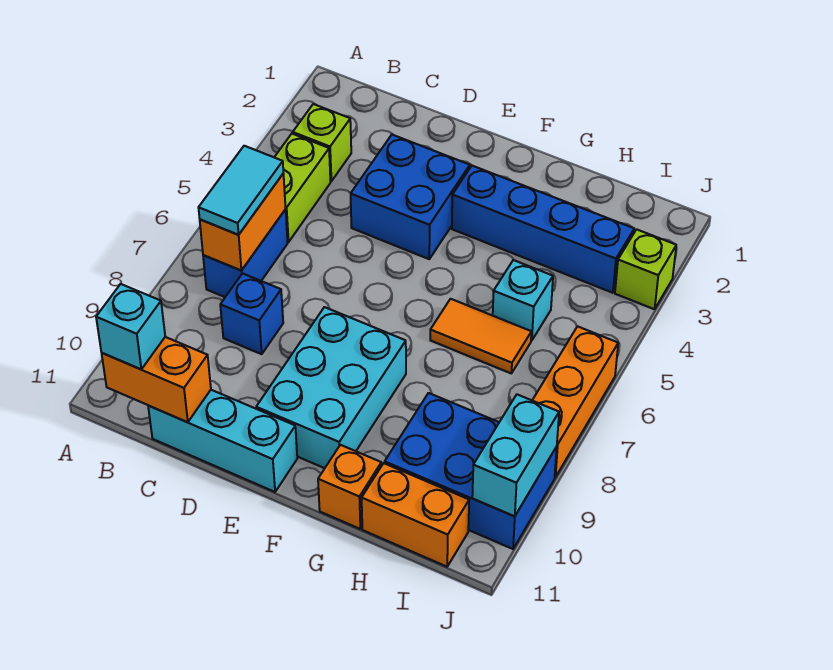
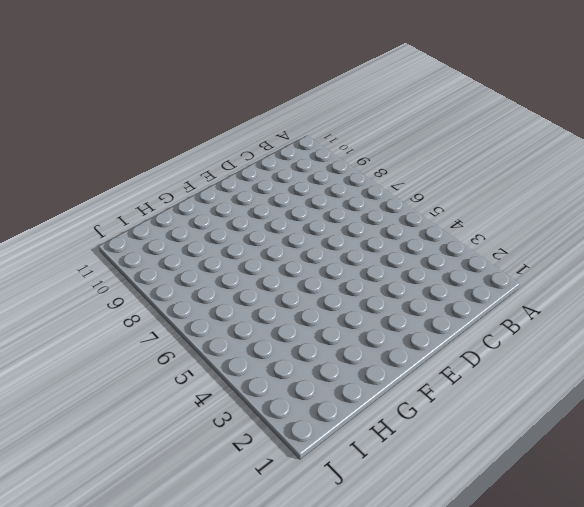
none -> lime brick B3 level 1
none -> lime brick B4:B5 level 1
none -> blue brick B6:B7 level 1

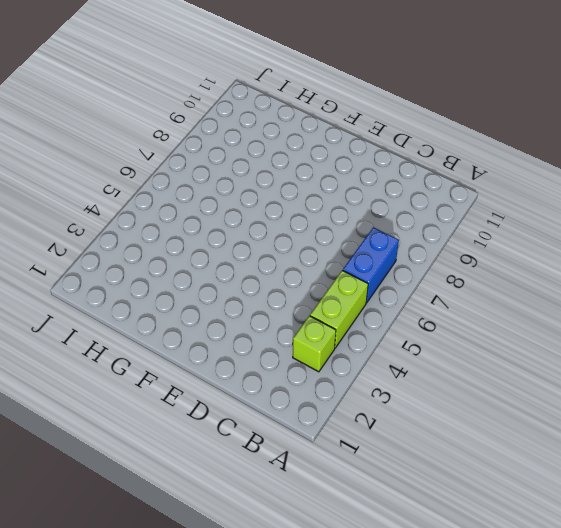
none -> blue brick C8 level 1
none -> cyan brick C11:E11 level 1
none -> blue brick D3:E4 level 1

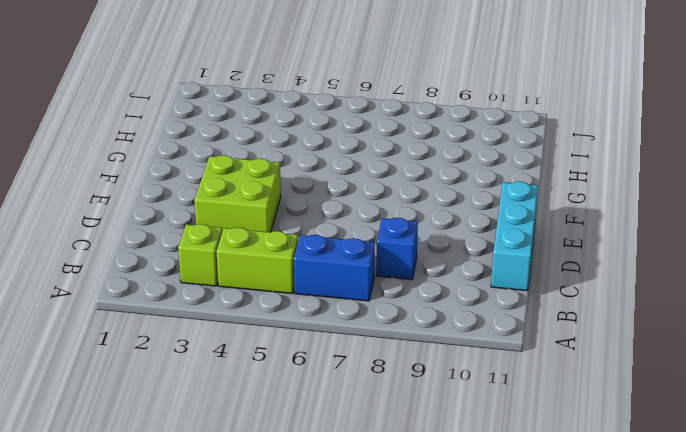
lime brick D3:E4 level 1 -> blue brick D3:E4 level 1
none -> cyan brick E8:F10 level 1
none -> blue brick F3:I3 level 1
none -> orange tile G6:H6 level 1

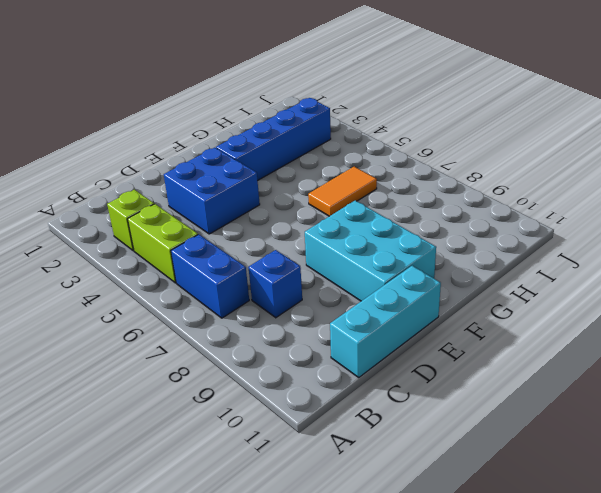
none -> orange brick G11 level 1
none -> cyan brick H5 level 1
none -> blue brick H9:J10 level 1

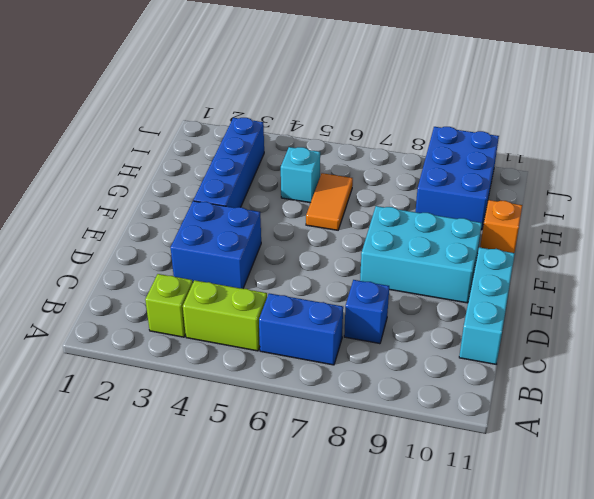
none -> orange brick H11:I11 level 1
none -> lime brick J3 level 1
none -> orange brick J6:J8 level 1

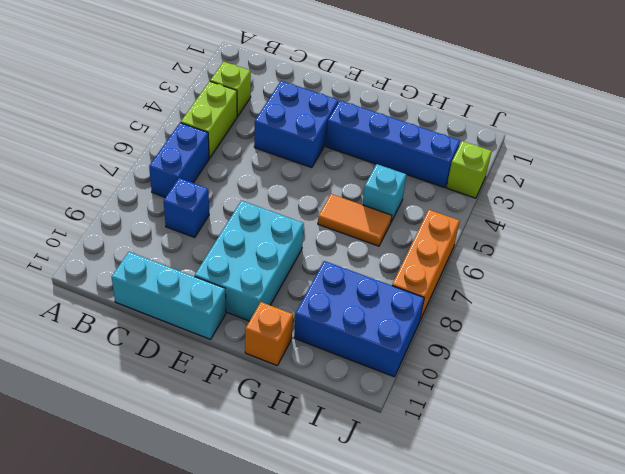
none -> orange brick H11:I11 level 1
none -> orange brick B6:B7 level 2
none -> orange brick B11:C11 level 2

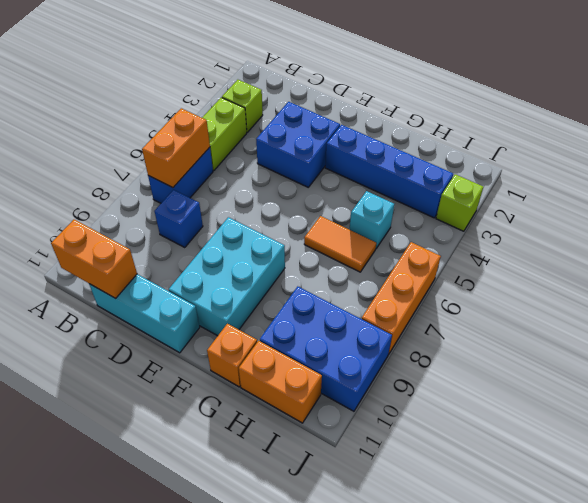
none -> cyan brick J9:J10 level 2
none -> cyan tile B6:B7 level 3
none -> cyan brick B11 level 3

